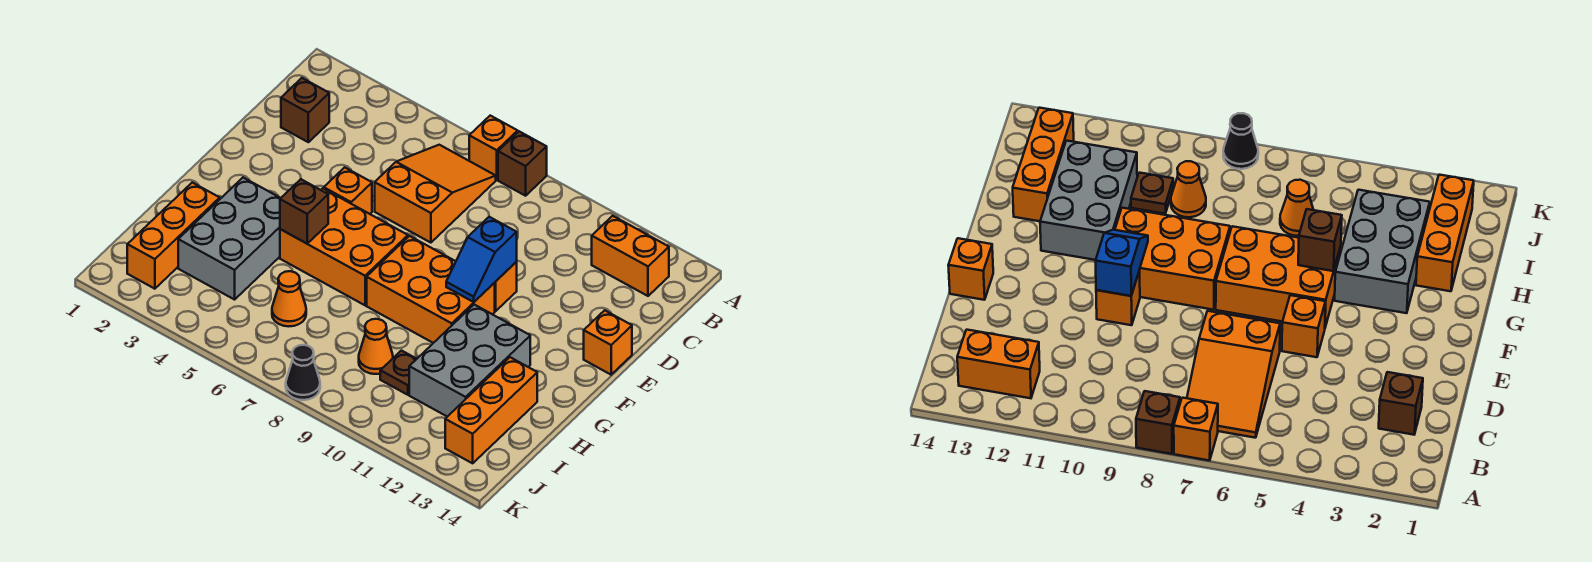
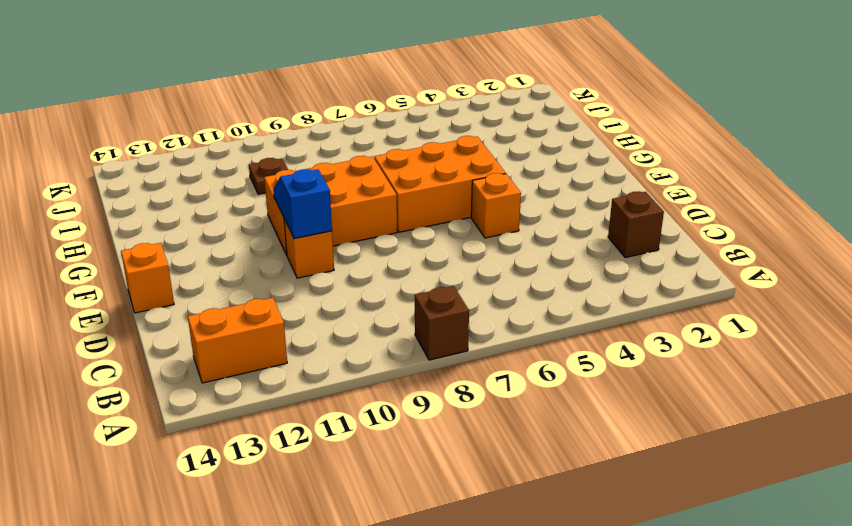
none -> orange brick A7 level 1
none -> orange slope B6:D7 level 1 top D
none -> grey brick G3:I4 level 1

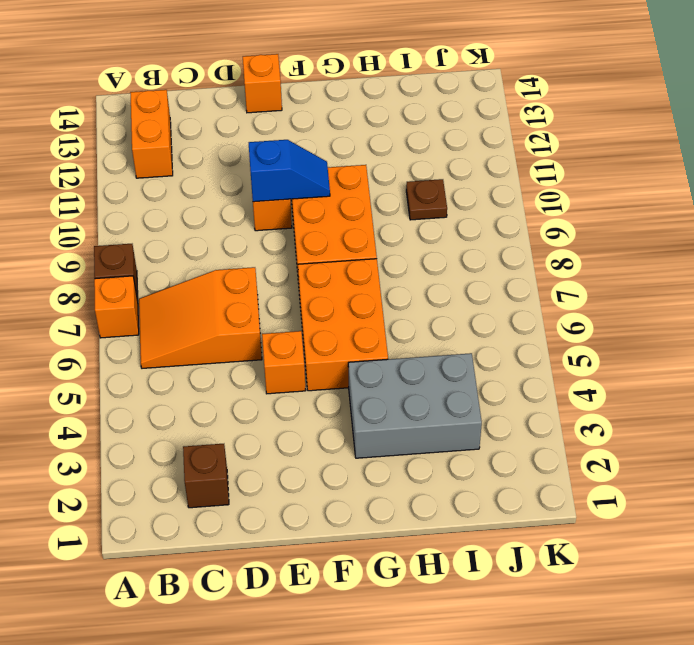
none -> grey brick G11:I12 level 1
none -> orange brick H2:J2 level 1
none -> orange brick H13:J13 level 1

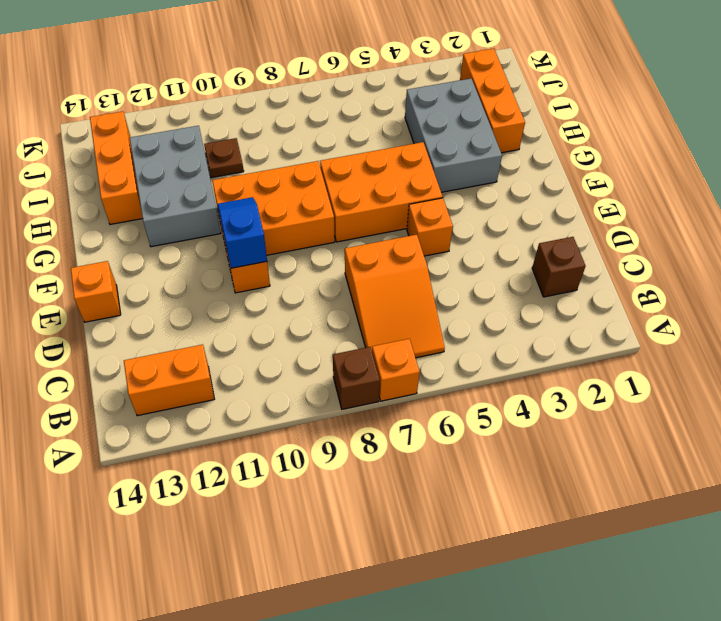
none -> orange cone I6 level 1
none -> orange cone I9 level 1
none -> black cone K8 level 1

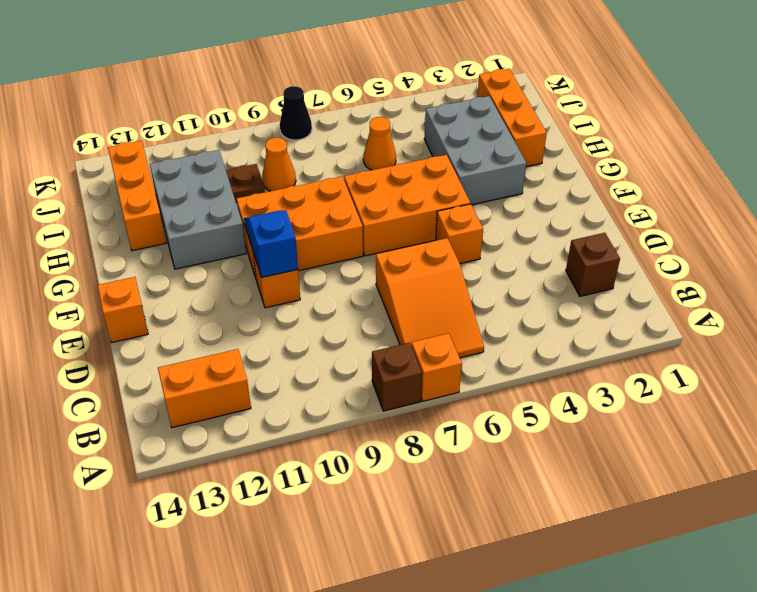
none -> brown brick G5 level 2

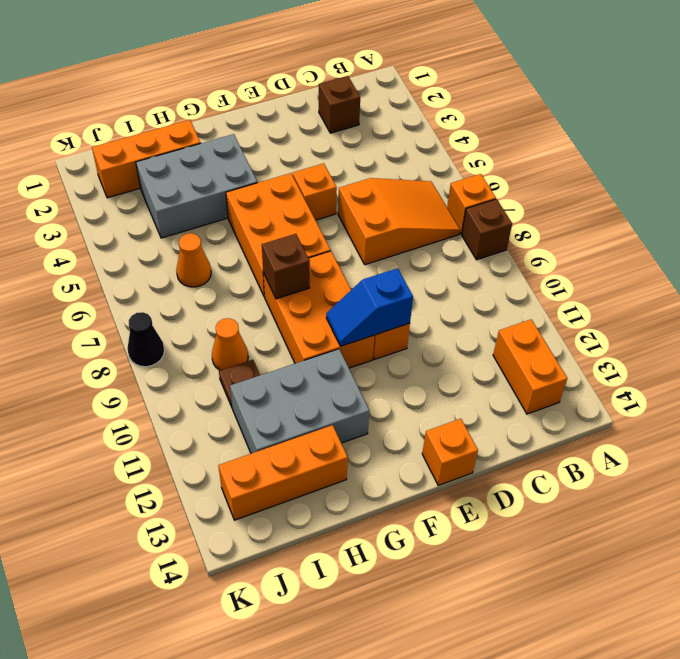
brown brick G8 level 2 -> brown brick G5 level 2

